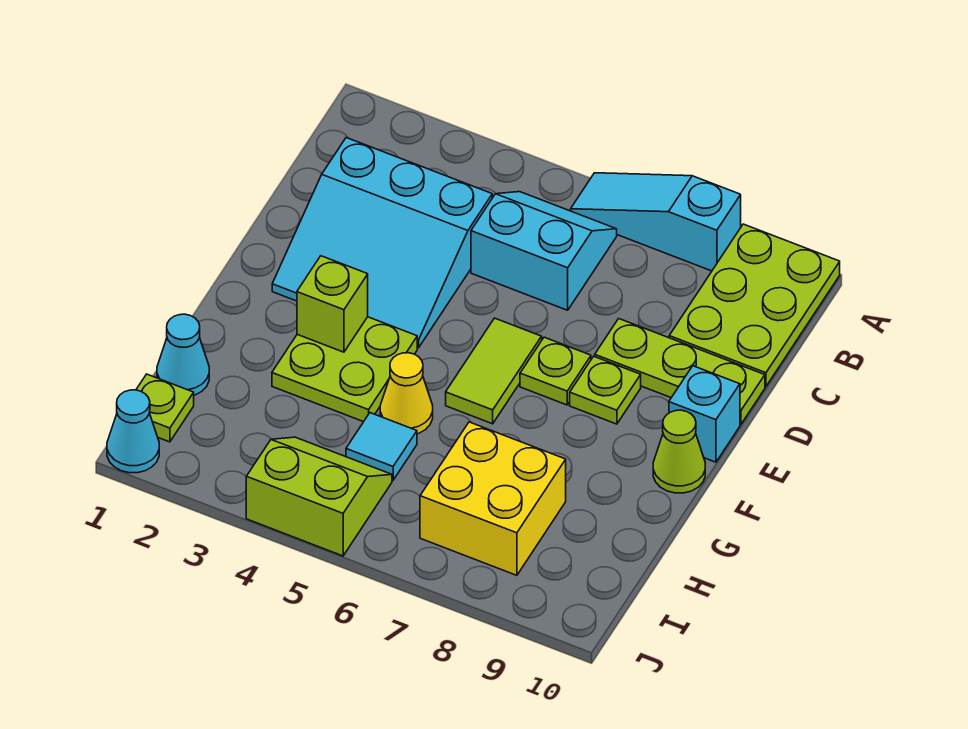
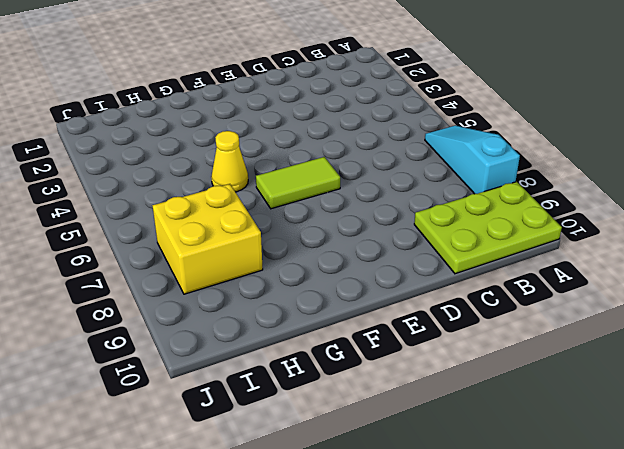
none -> cyan slope B5:C6 level 1 top C
none -> cyan slope C2:E4 level 1 top C
none -> lime plate D8:D10 level 1

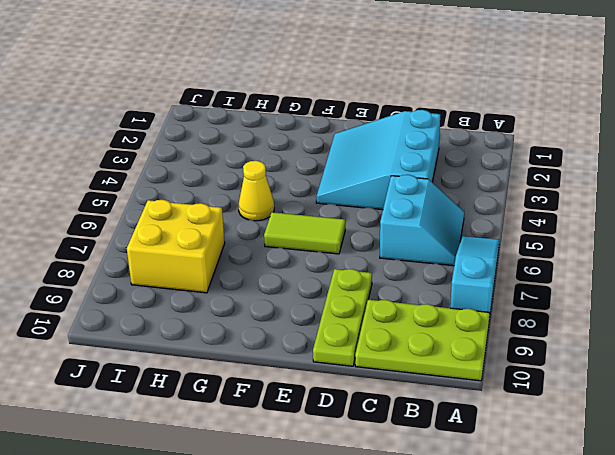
none -> lime plate E7 level 1
none -> lime plate E8 level 1
none -> cyan brick E10 level 1

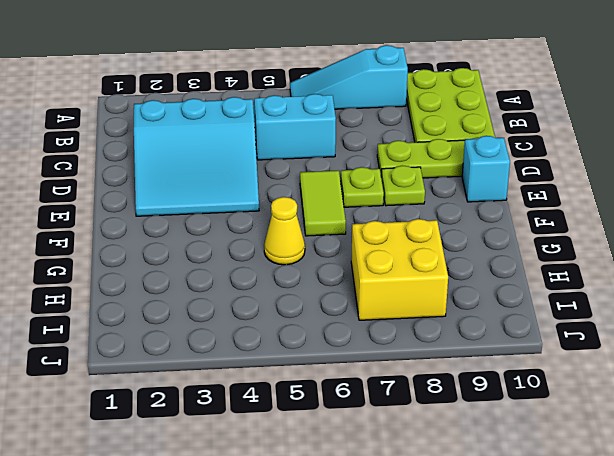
none -> lime plate F3:G4 level 1
none -> lime cone F10 level 1
none -> cyan cone H1 level 1

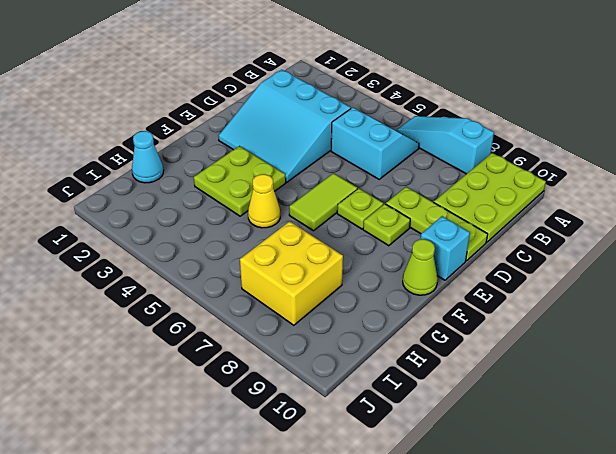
none -> cyan tile H5 level 1
none -> lime plate I1 level 1
none -> lime slope I4:J5 level 1 top J

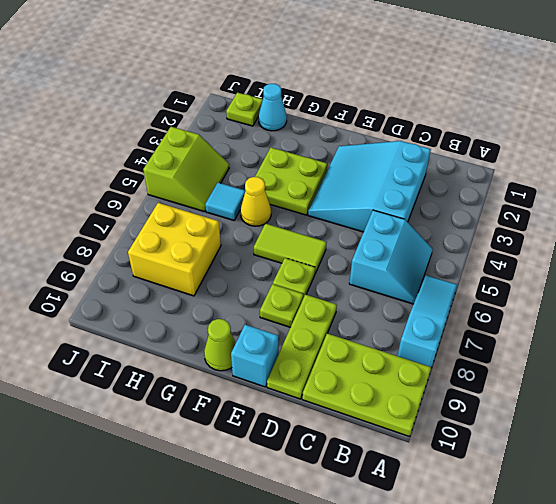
none -> cyan cone J1 level 1
none -> lime brick F3 level 2

